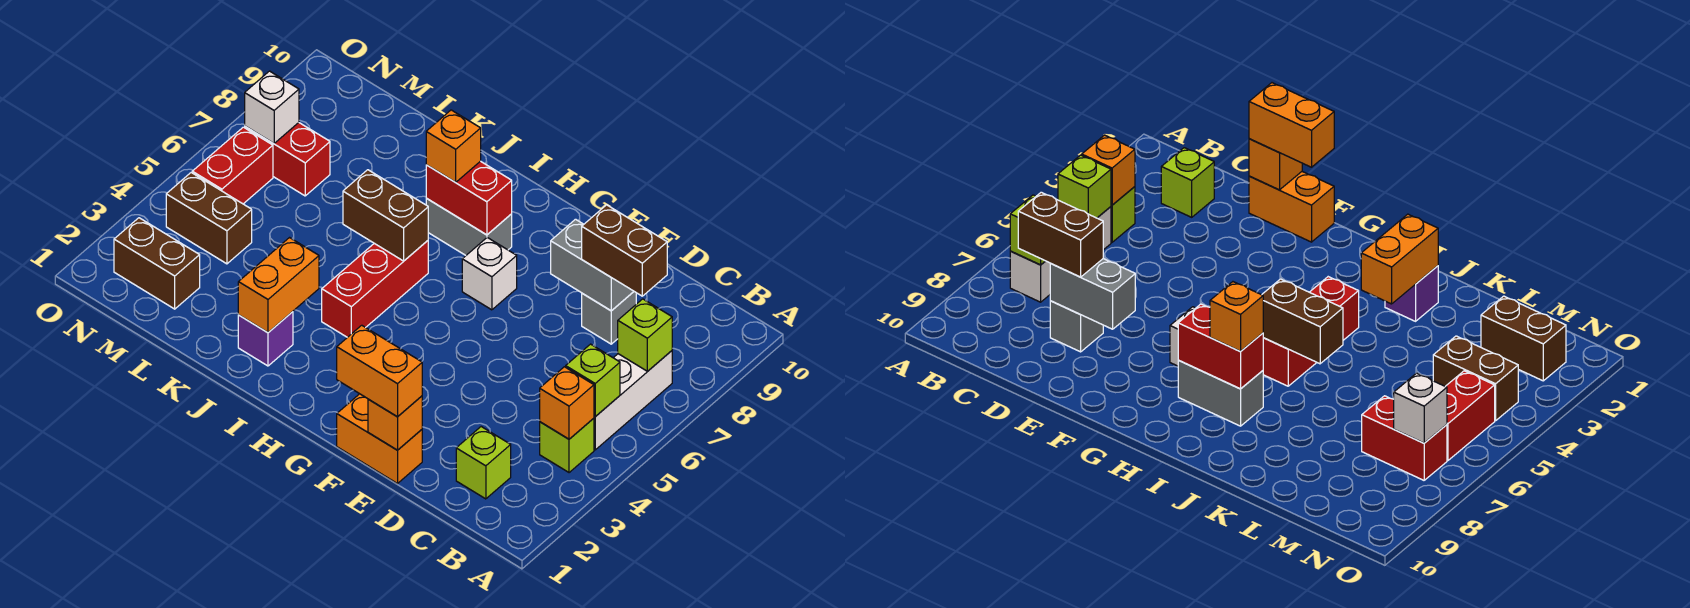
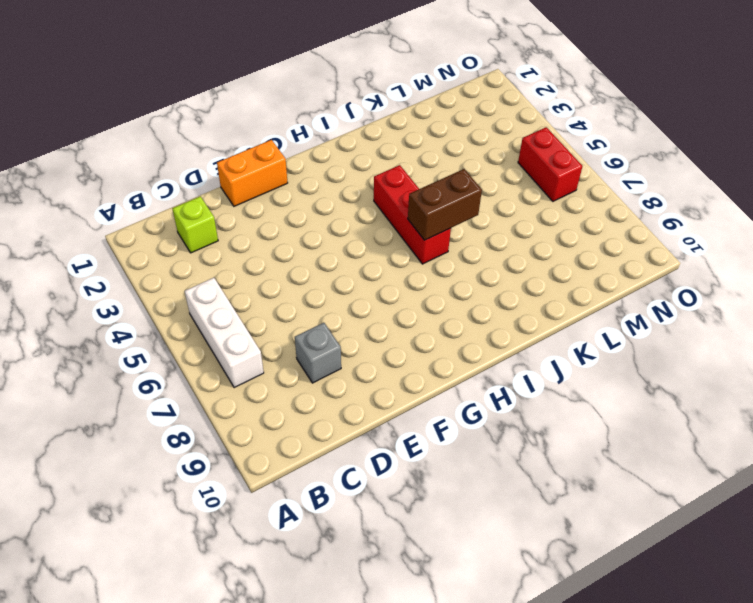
none -> lime brick B4 level 1
none -> white brick G7 level 1
none -> grey brick H8:I8 level 1

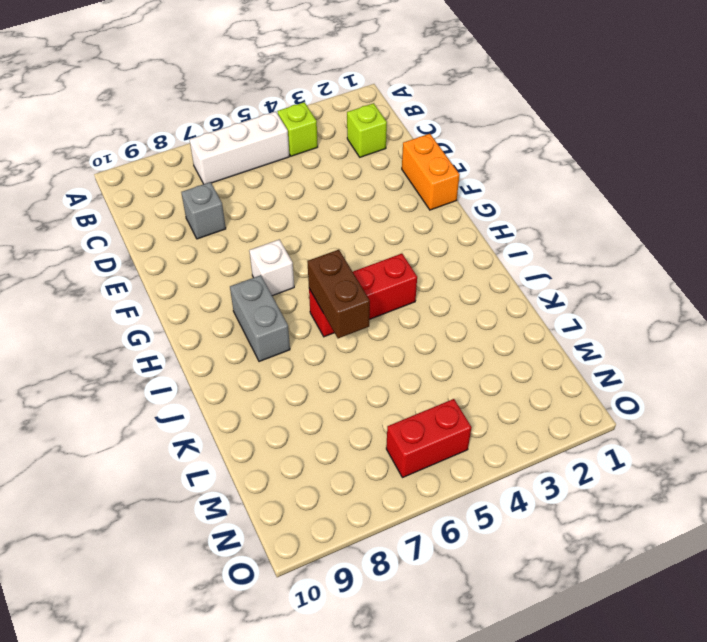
none -> purple brick J2 level 1
none -> brown brick M2:N2 level 1
none -> brown brick M4:N4 level 1

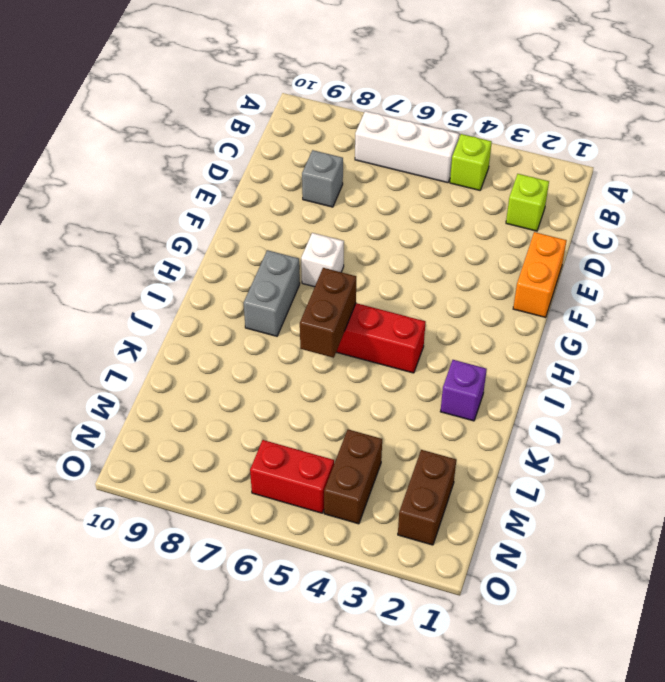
none -> red brick M7:N7 level 1
none -> orange brick B4 level 2
none -> lime brick B5 level 2

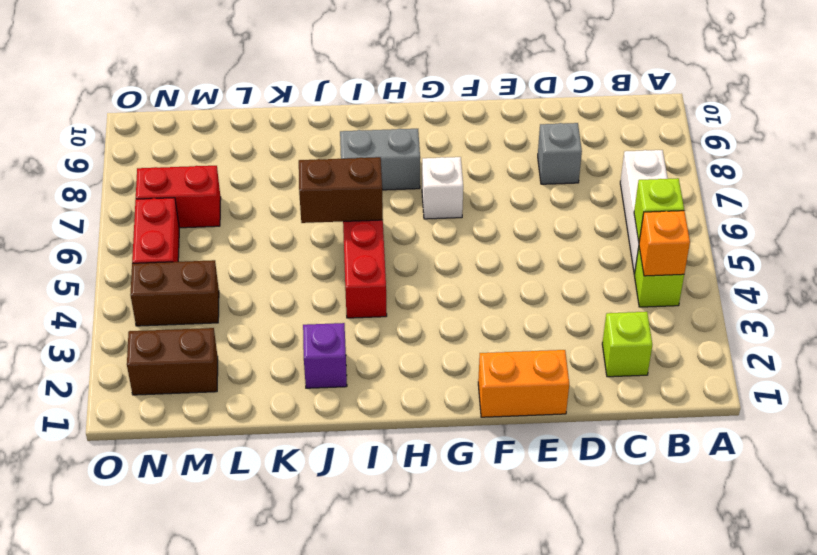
none -> lime brick B7 level 2
none -> grey brick D8:E8 level 2
none -> orange brick E1 level 2

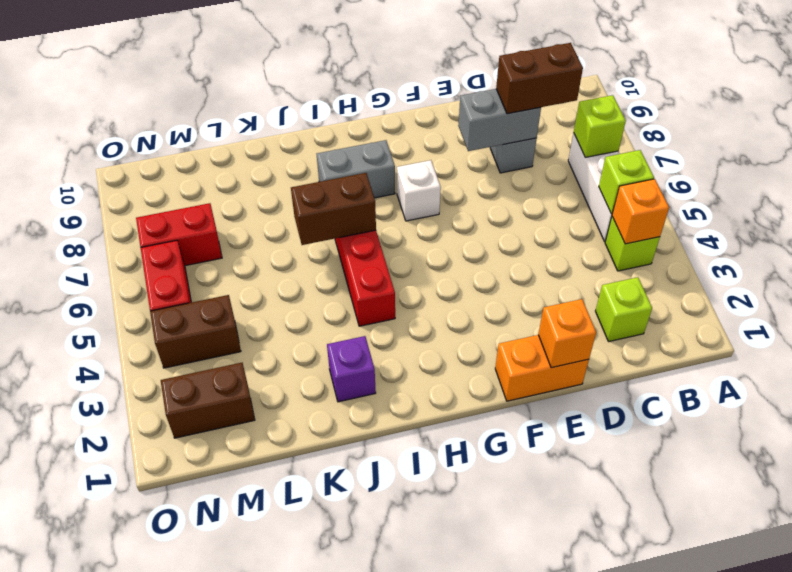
none -> red brick H8:I8 level 2
none -> orange brick J2:J3 level 2
none -> white brick N7 level 2

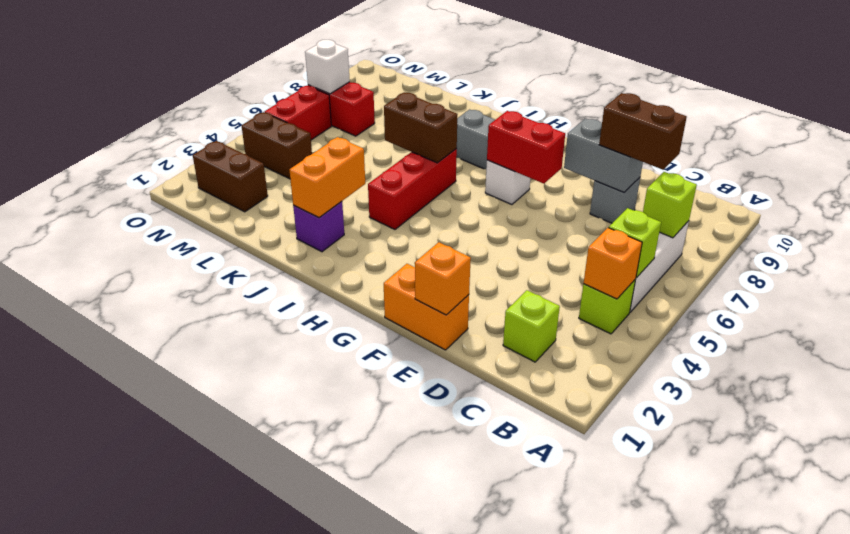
red brick F7:G7 level 2 -> red brick H8:I8 level 2
none -> orange brick E1:F1 level 3
none -> orange brick I8 level 3

